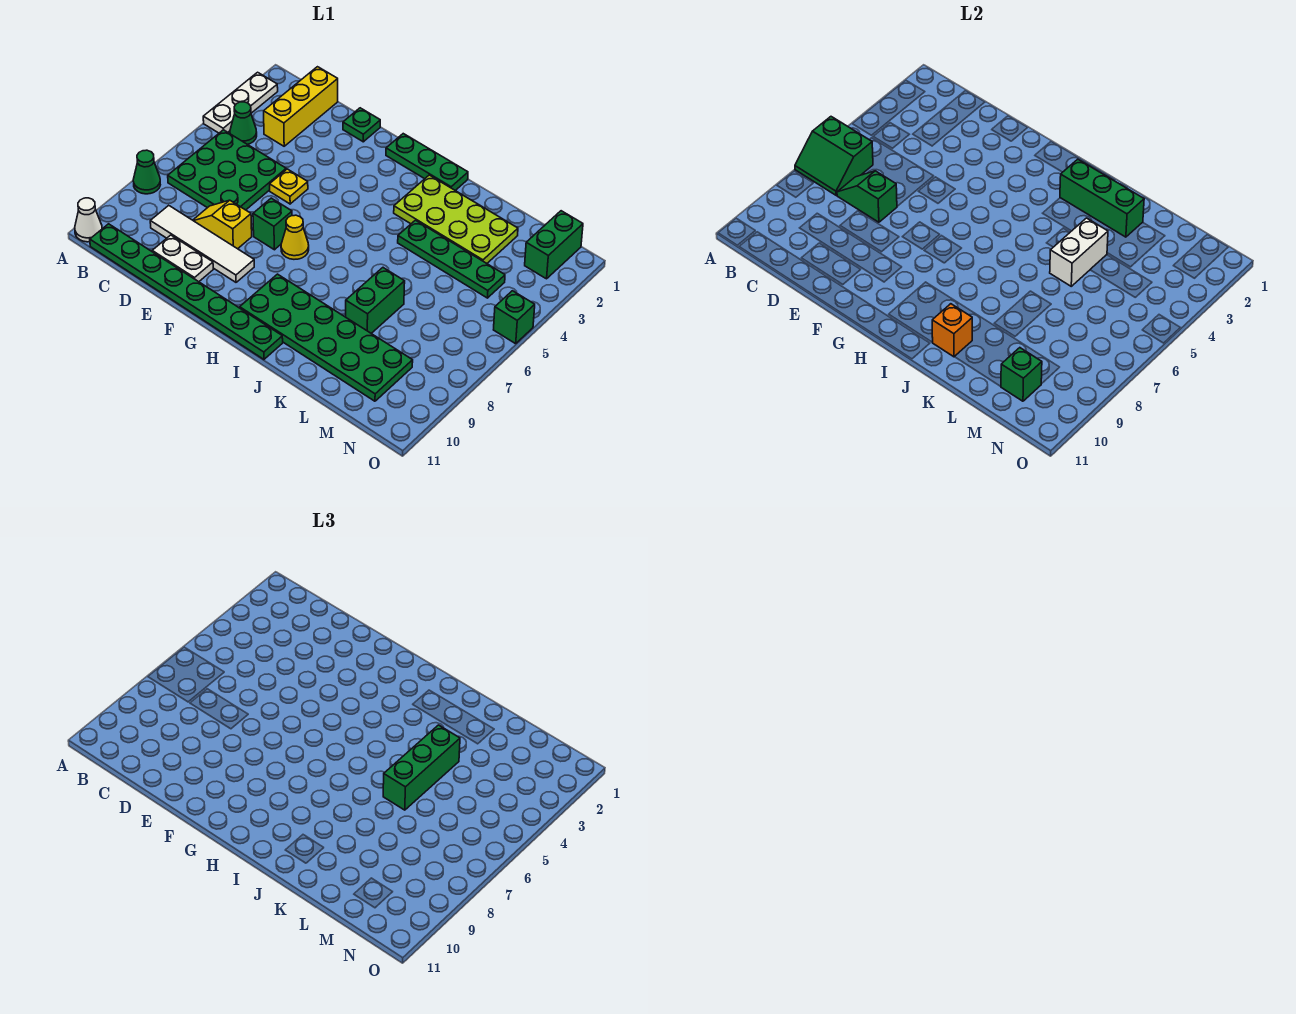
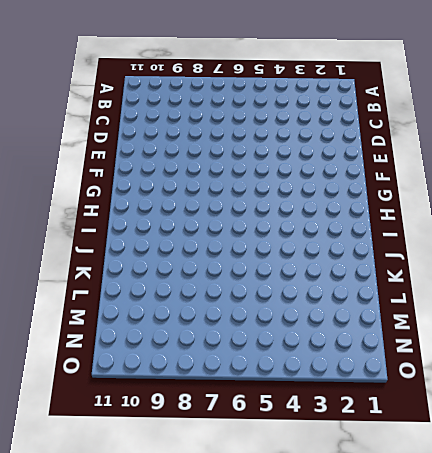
none -> white plate A2:A4 level 1
none -> green cone A8 level 1
none -> white cone A11 level 1

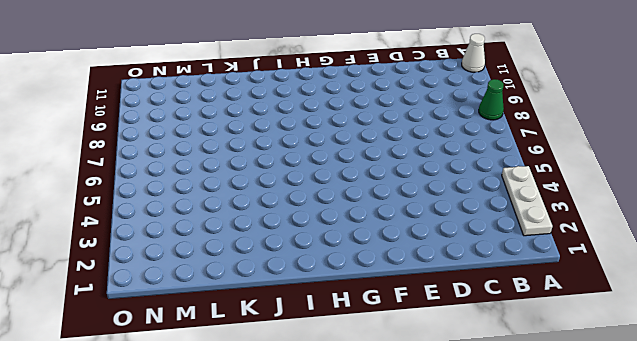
none -> green cone B4 level 1
none -> green plate B5:D7 level 1
none -> green plate B11:I11 level 1

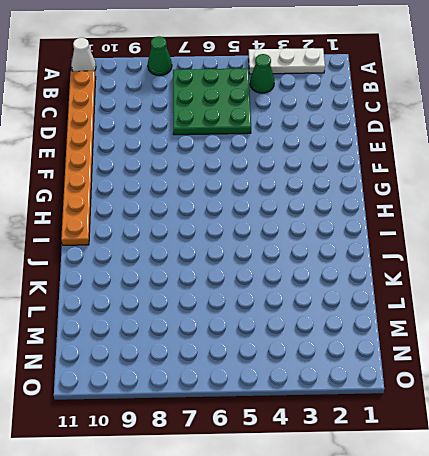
orange plate B11:I11 level 1 -> green plate B11:I11 level 1
none -> yellow brick C1:C3 level 1
none -> white tile C9:F9 level 1
none -> yellow slope D8:E8 level 1 top E

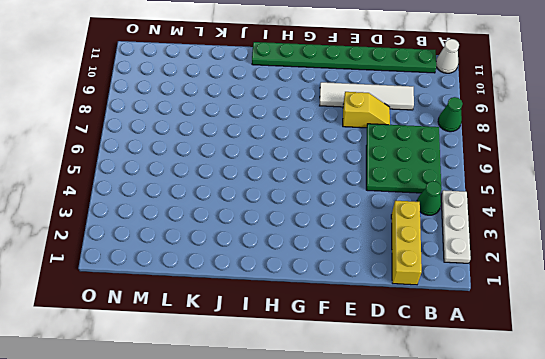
none -> white plate D10:E10 level 1
none -> green plate E1 level 1
none -> yellow plate E5 level 1

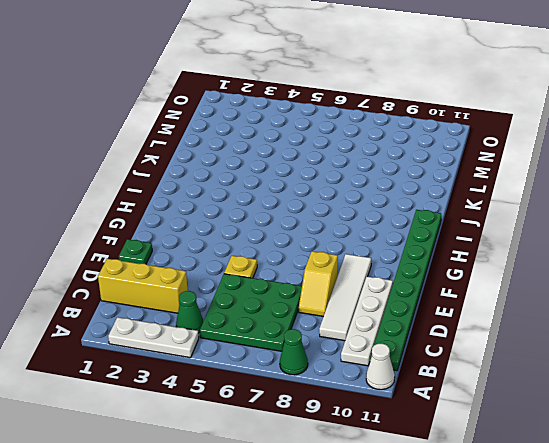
white plate B10:E10 level 1 -> white plate D10:E10 level 1
none -> green brick F7 level 1
none -> green plate G1:I1 level 1
none -> yellow cone G7 level 1

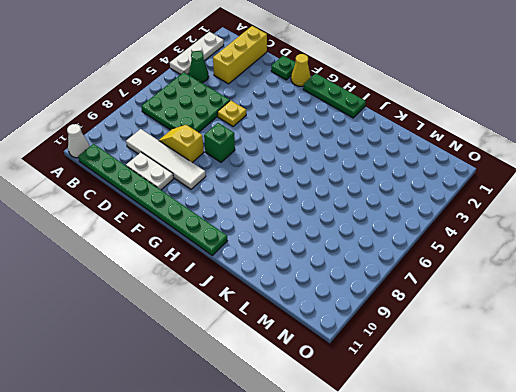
yellow cone F1 level 1 -> yellow cone G7 level 1
none -> green cone A8 level 1
none -> green plate H9:M10 level 1
none -> lime plate I2:L3 level 1

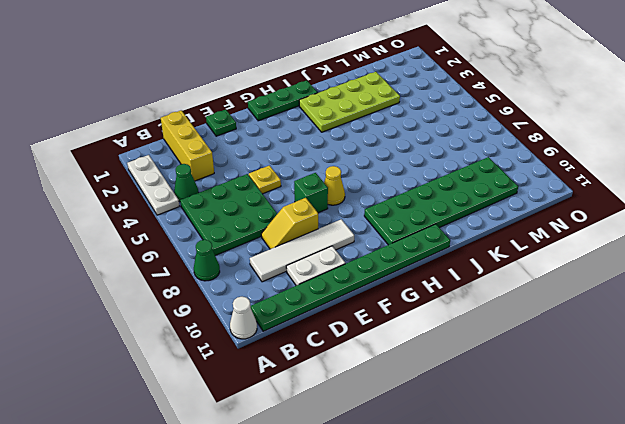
none -> green plate J4:M4 level 1
none -> green brick K7:K8 level 1
none -> green brick N1:N2 level 1

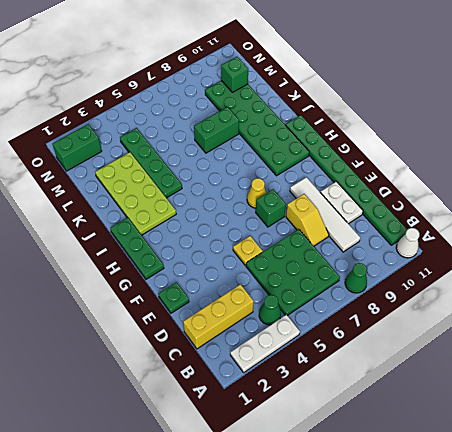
none -> green brick O5 level 1
none -> green slope A6:B7 level 2 top 6
none -> green slope C7:D7 level 2 top D

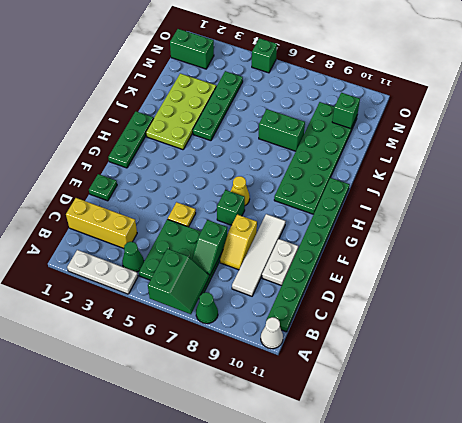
none -> green brick I2:K2 level 2
none -> orange brick J10 level 2
none -> white brick K4:K5 level 2

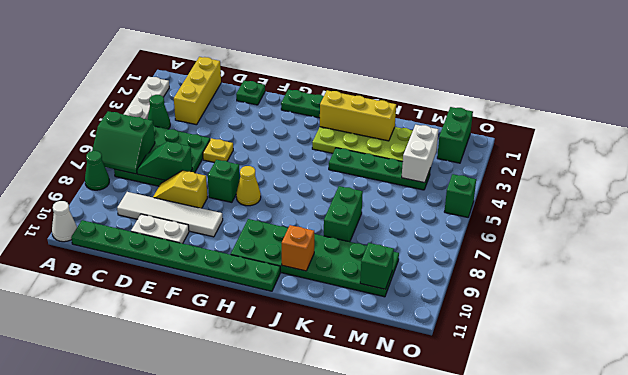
yellow brick I2:K2 level 2 -> green brick I2:K2 level 2
white brick M3:M4 level 2 -> white brick K4:K5 level 2
none -> green brick K4:K6 level 3

